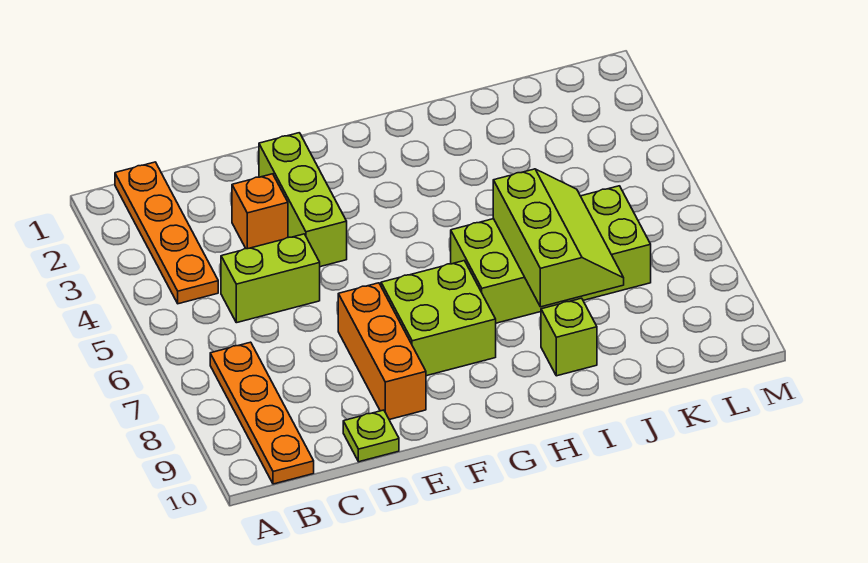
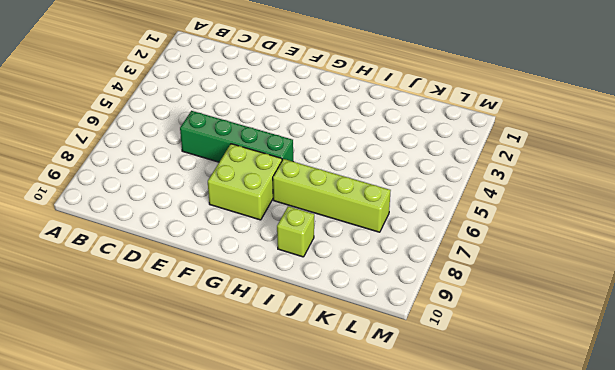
green brick D6:G6 level 1 -> none
lime brick H7:K7 level 1 -> lime brick H6:K7 level 1
none -> orange plate B1:B4 level 1
none -> orange plate B7:B10 level 1

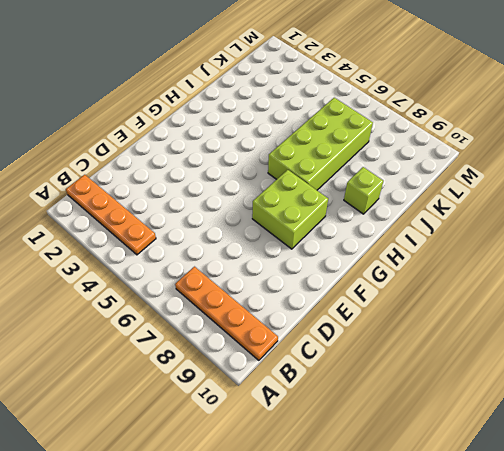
none -> lime brick C5:D5 level 1
none -> orange brick D3 level 1

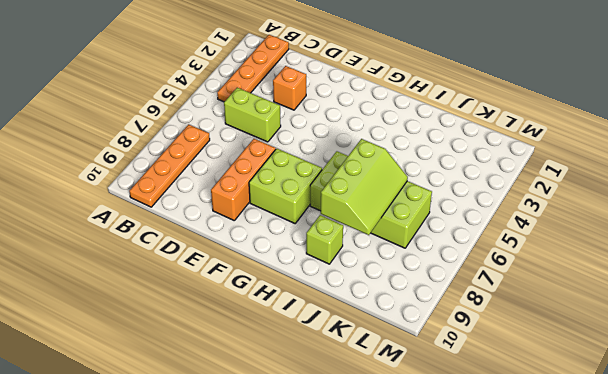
none -> lime plate D10 level 1
none -> lime brick E2:E4 level 1

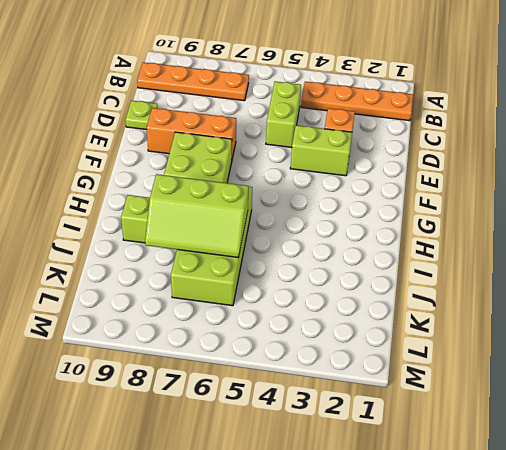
lime brick E3:E4 level 1 -> lime brick E2:E4 level 1

